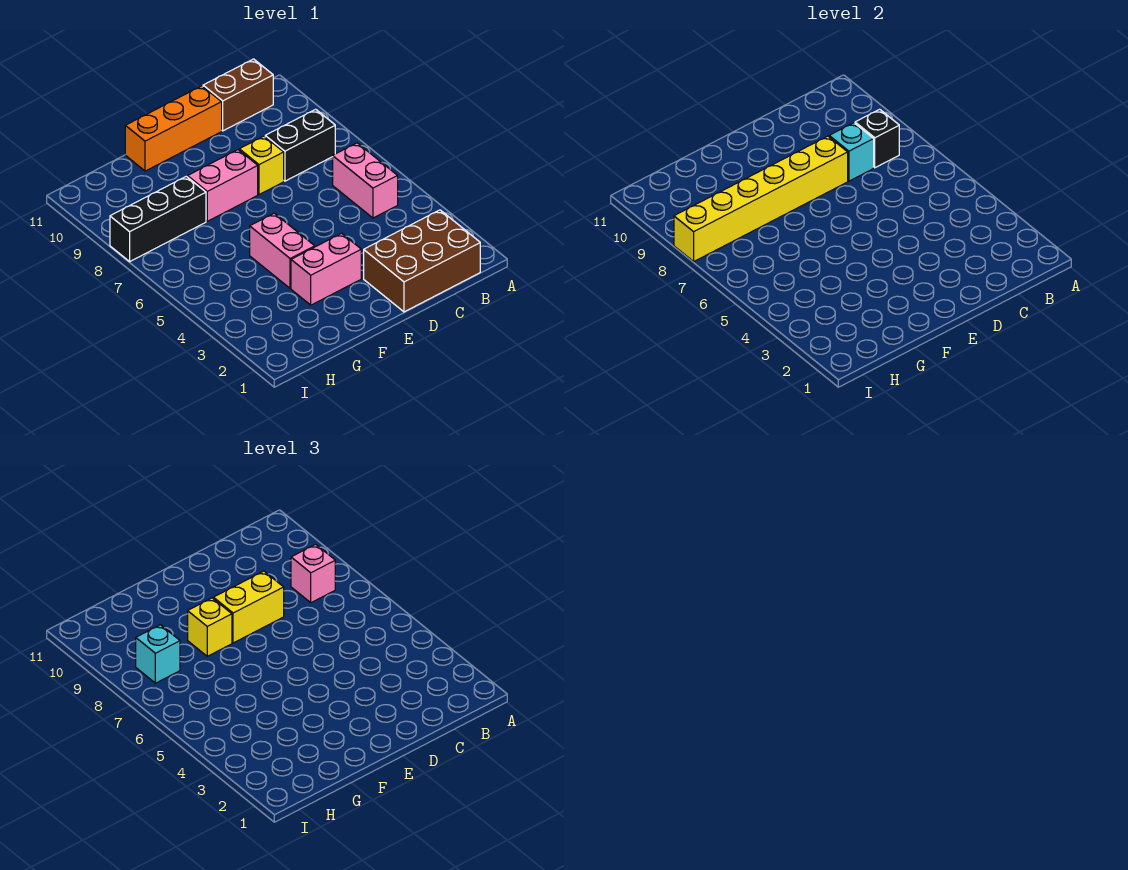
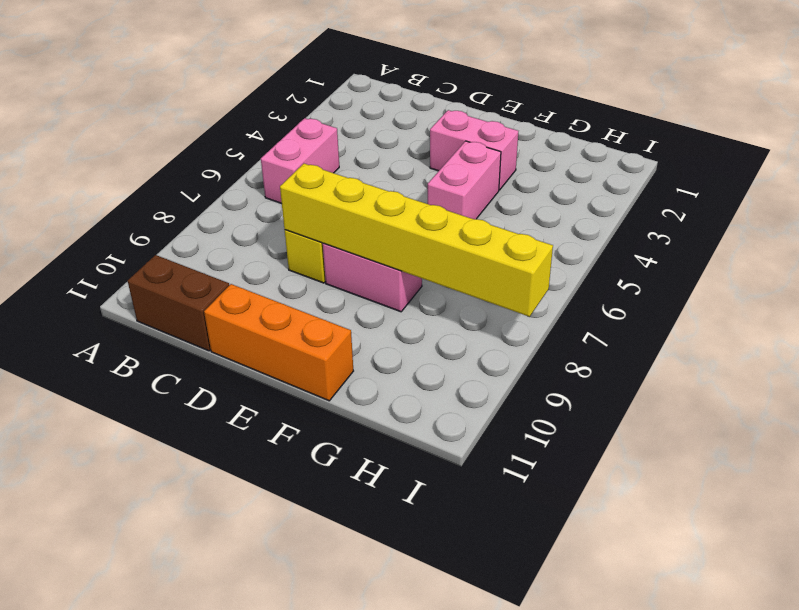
none -> brown brick B1:D2 level 1
none -> black brick B8:C8 level 1
none -> black brick G8:I8 level 1

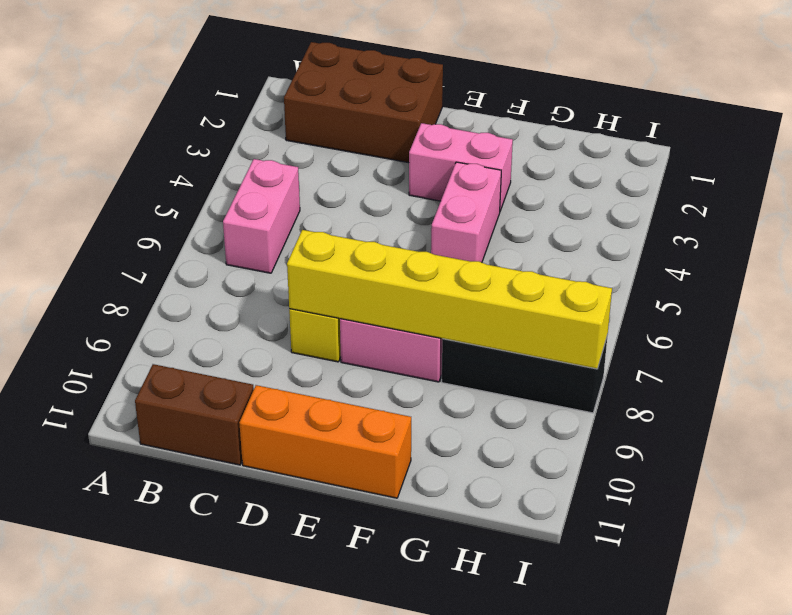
none -> black brick B8:C8 level 1
none -> black brick B8 level 2
none -> cyan brick C8 level 2

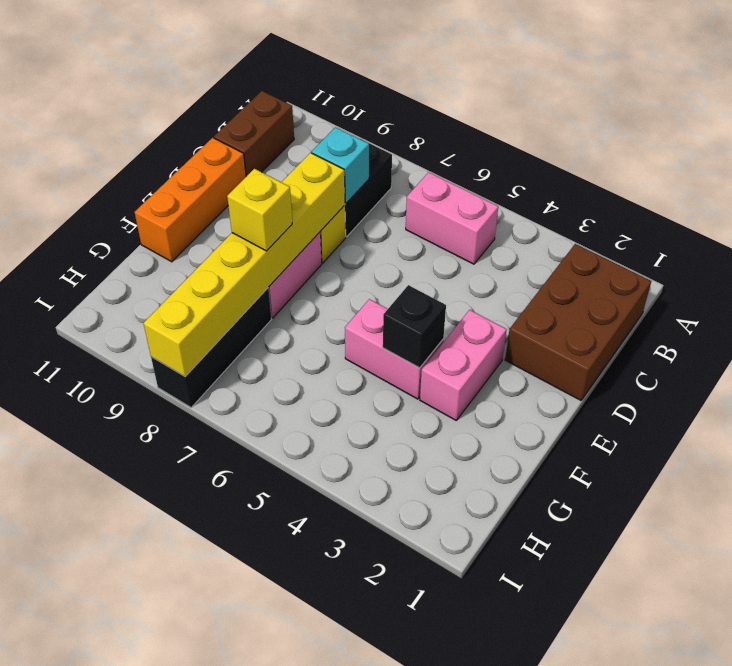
black brick F4 level 2 -> black brick B8 level 2
none -> pink brick B8 level 3
none -> yellow brick D8:E8 level 3
none -> cyan brick H8 level 3

